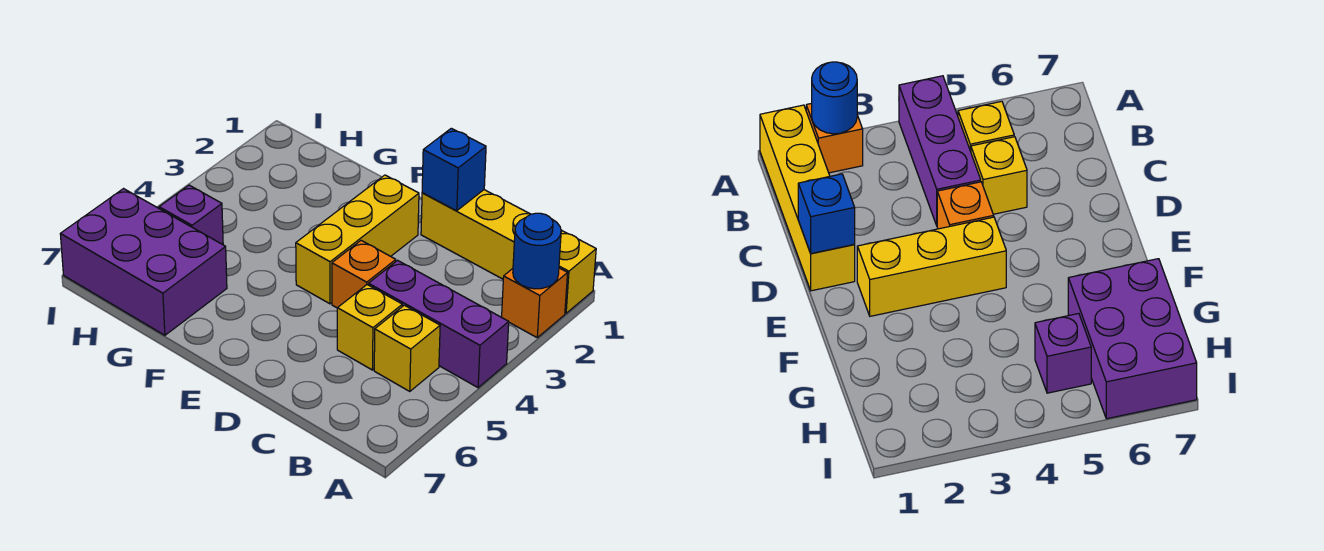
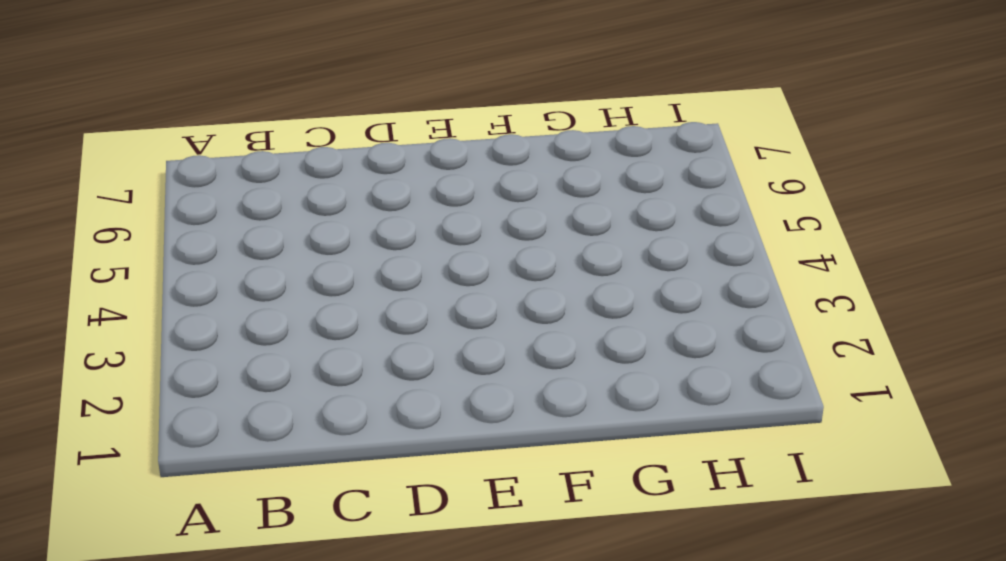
none -> yellow brick A1:D1 level 1
none -> orange brick A2 level 1

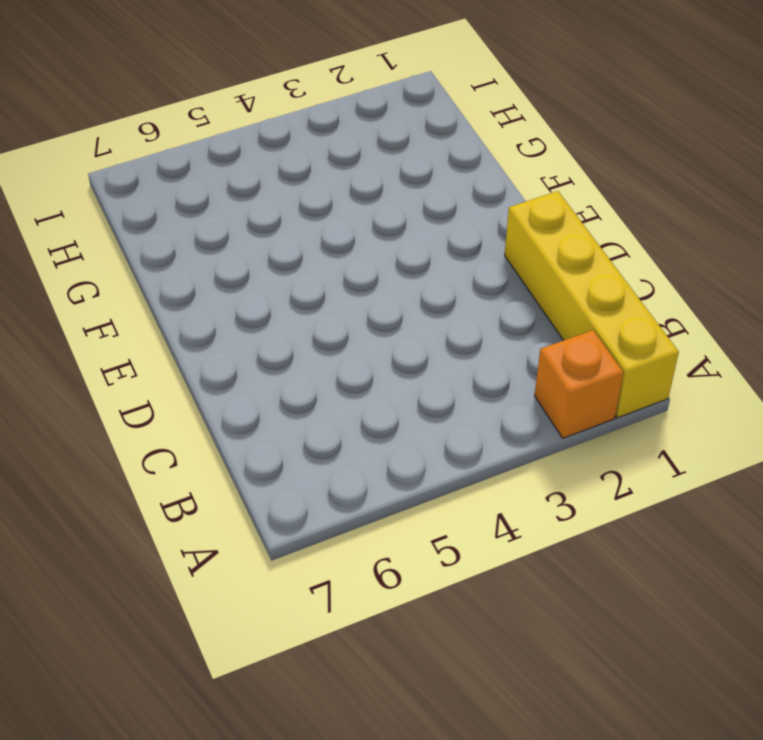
none -> purple brick A4:C4 level 1
none -> yellow brick B5 level 1

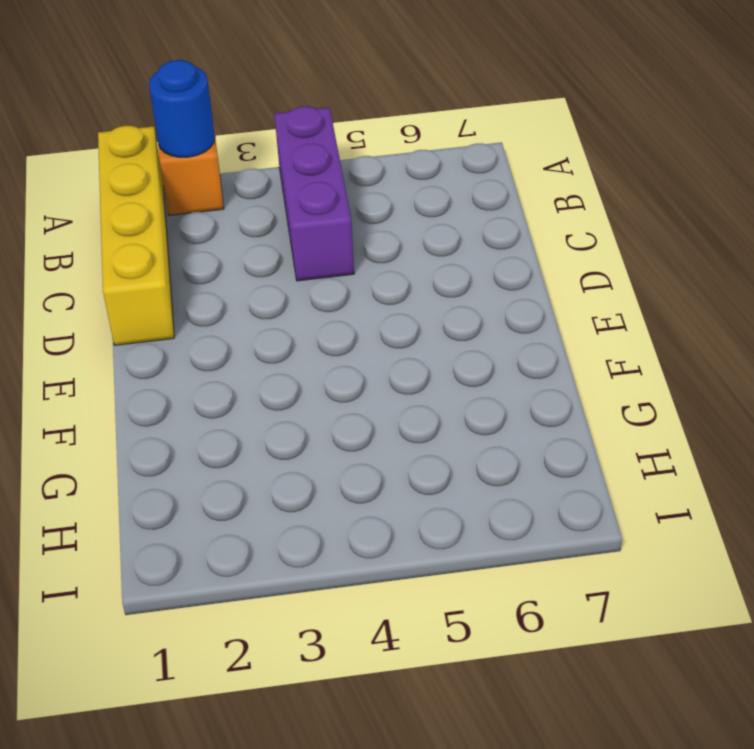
none -> yellow brick B5 level 1
none -> yellow brick C5 level 1

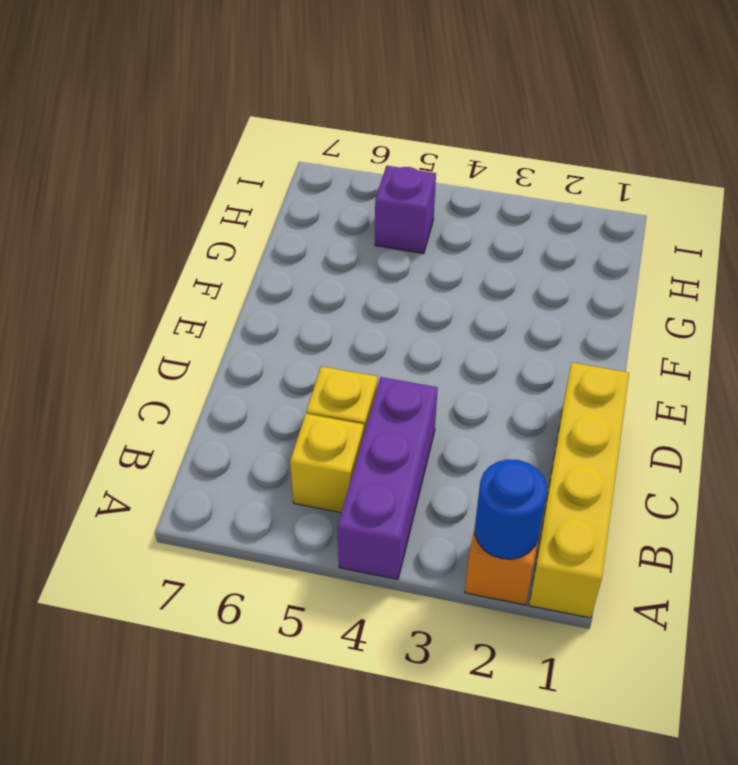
none -> orange brick D4 level 1
none -> yellow brick E2:E4 level 1

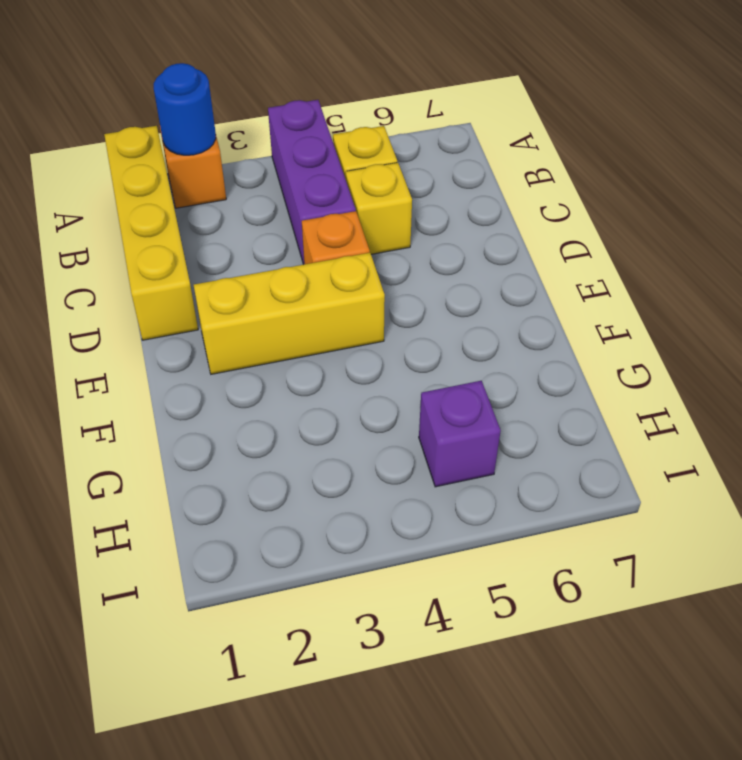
none -> purple brick G6:I7 level 1
none -> blue brick D1 level 2

